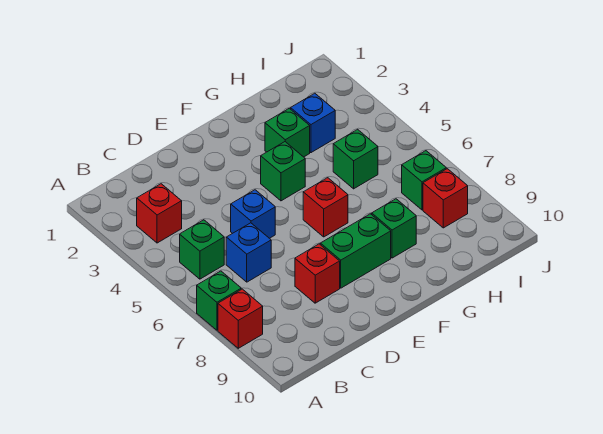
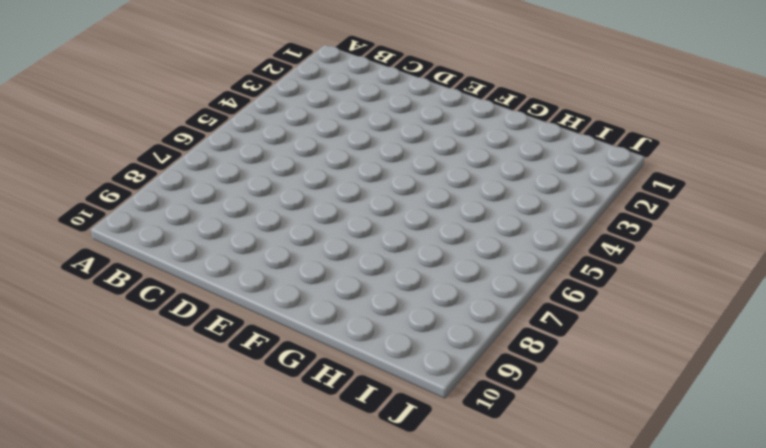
none -> green brick A7 level 1
none -> red brick A8 level 1
none -> red brick B3 level 1

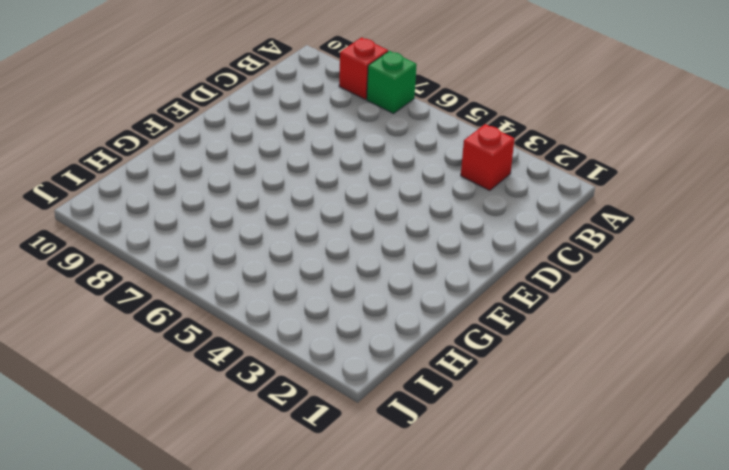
none -> green brick B5 level 1
none -> blue brick C6 level 1
none -> blue brick D5 level 1

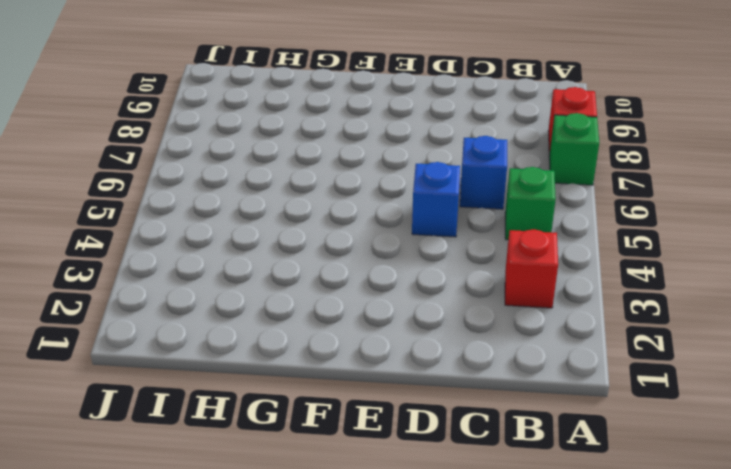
none -> red brick D8 level 1
none -> green brick E8:F8 level 1
none -> green brick F4 level 1

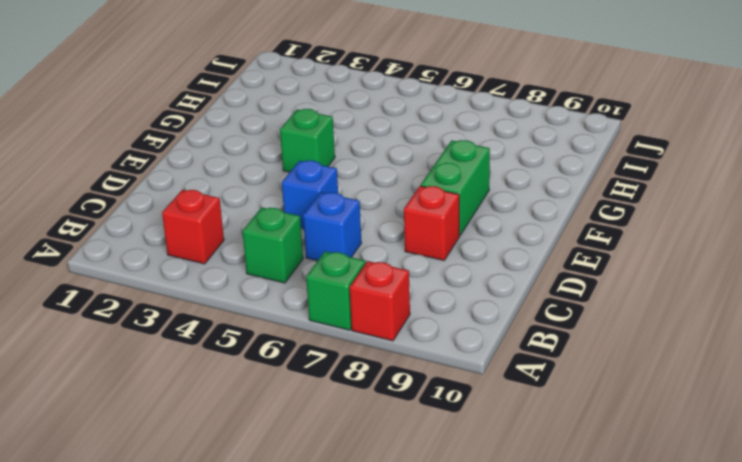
none -> red brick F6 level 1
none -> green brick G3 level 1
none -> green brick G8 level 1

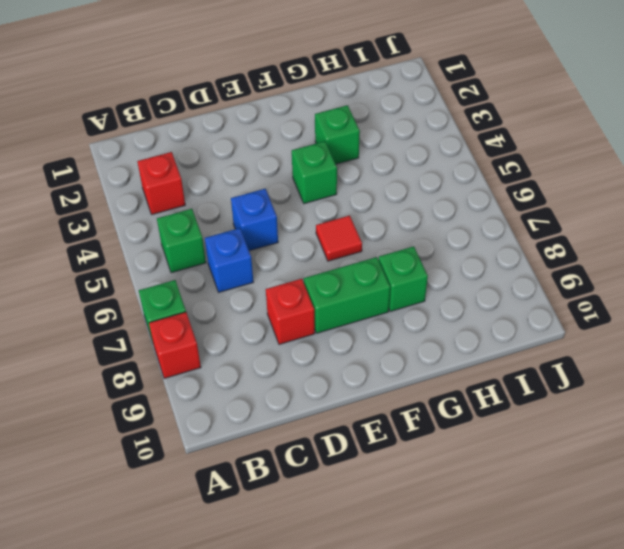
red tile F6 level 1 -> red brick F6 level 1
none -> blue brick H3 level 1
none -> green brick H5 level 1
none -> green brick I7 level 1

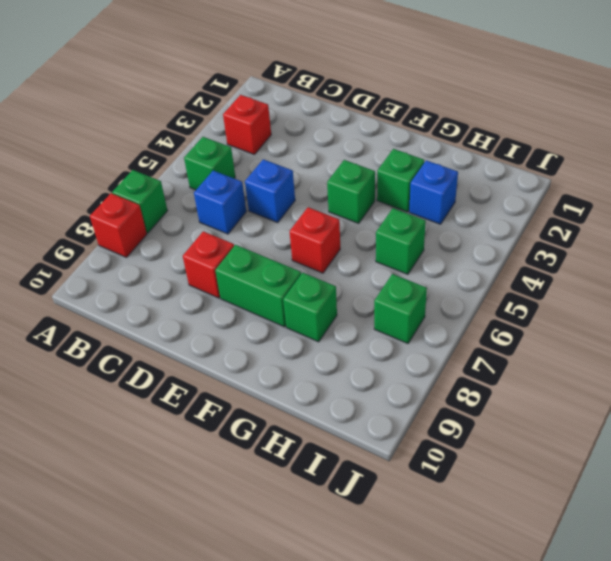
none -> red brick I8 level 1

